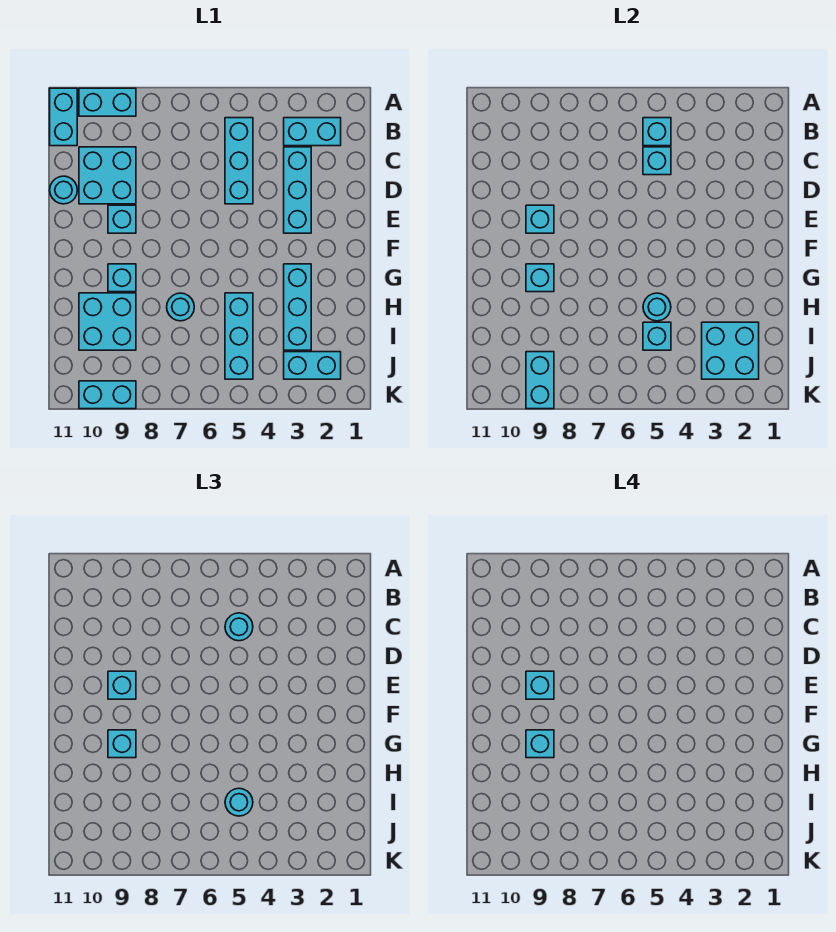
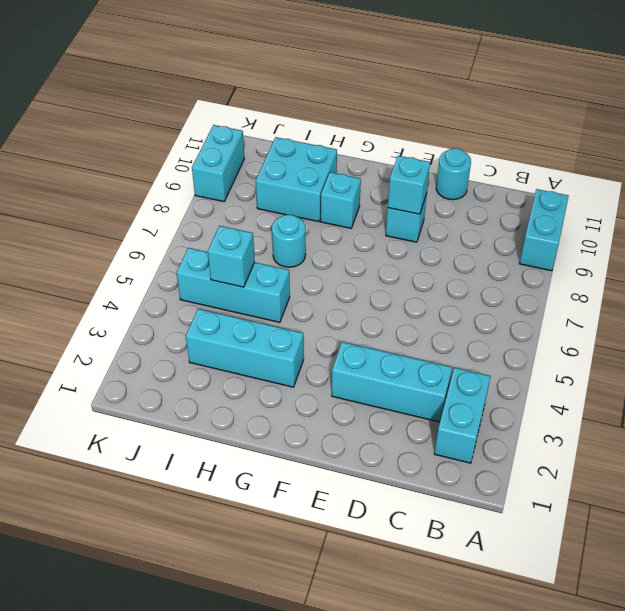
none -> cyan brick A11:B11 level 1
none -> cyan brick B5:D5 level 1
none -> cyan brick C9:D10 level 1

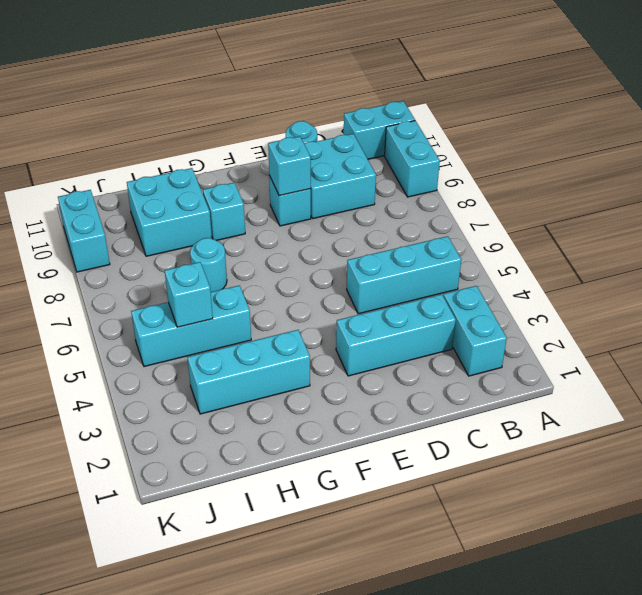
none -> cyan brick J2:J3 level 1
none -> cyan brick B5 level 2
none -> cyan brick C5 level 2

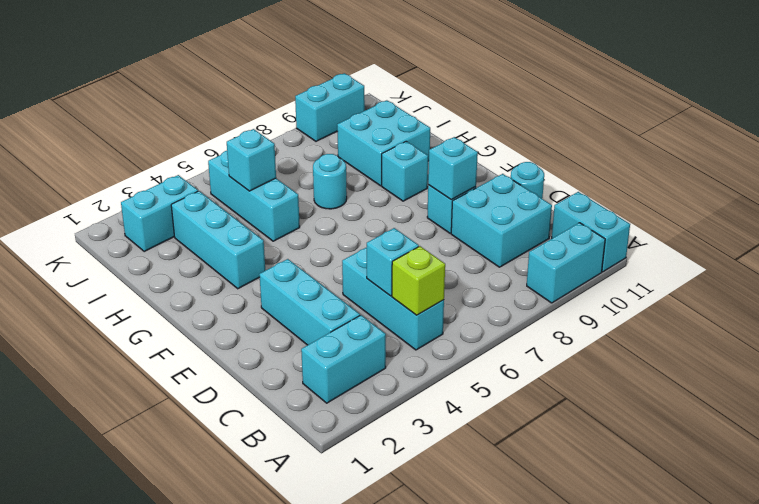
lime brick B5 level 2 -> cyan brick B5 level 2
none -> cyan brick G9 level 2
none -> cyan round brick H5 level 2
none -> cyan brick I2:J3 level 2

